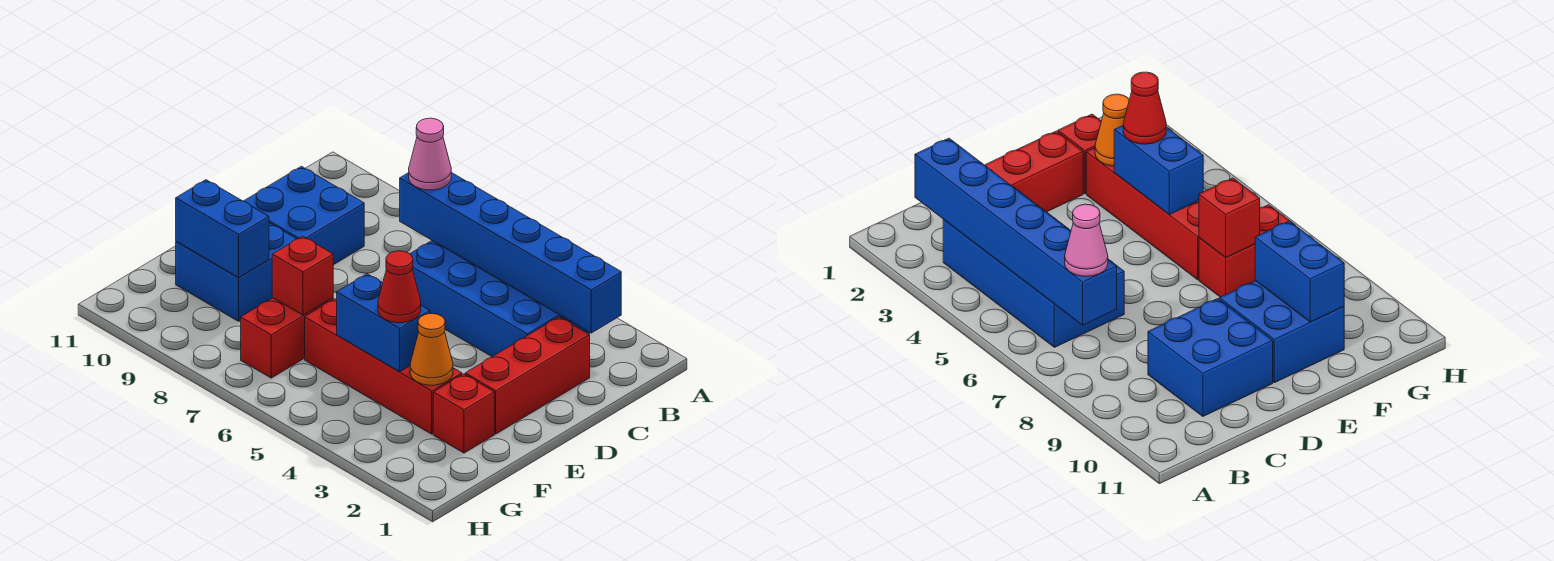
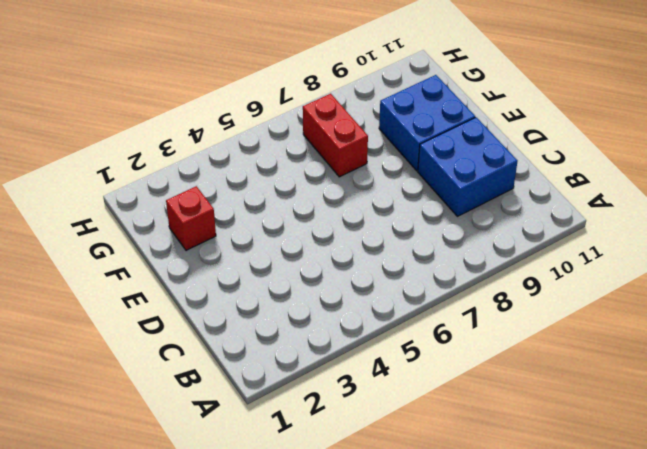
none -> blue brick B3:C6 level 1
none -> red brick C2:E2 level 1
none -> red brick F3:F6 level 1

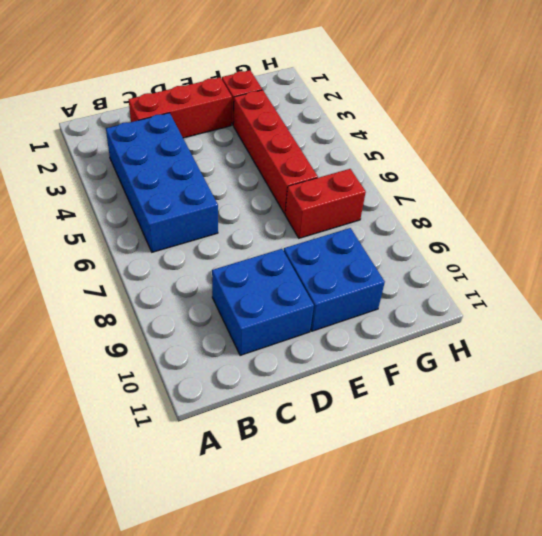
none -> blue brick B2:B7 level 2
none -> orange cone F3 level 2
none -> blue brick F4:F5 level 2

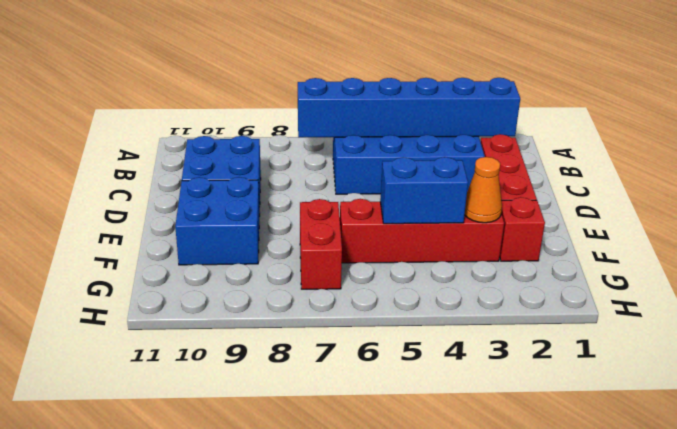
none -> red brick F7 level 2
none -> blue brick F9:F10 level 2
none -> pink cone B7 level 3

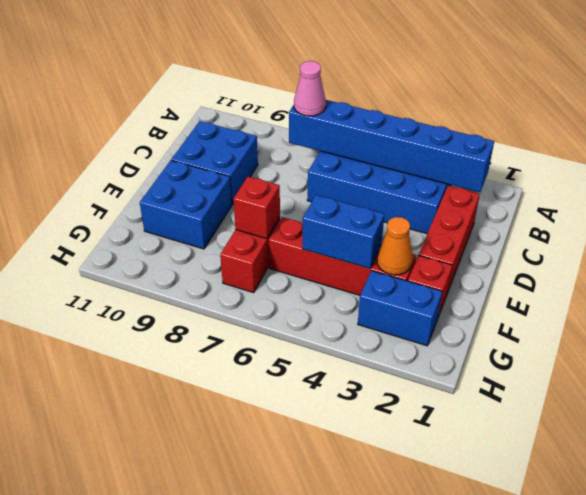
blue brick G2:G3 level 1 -> blue brick F9:F10 level 2
none -> red cone F4 level 3

